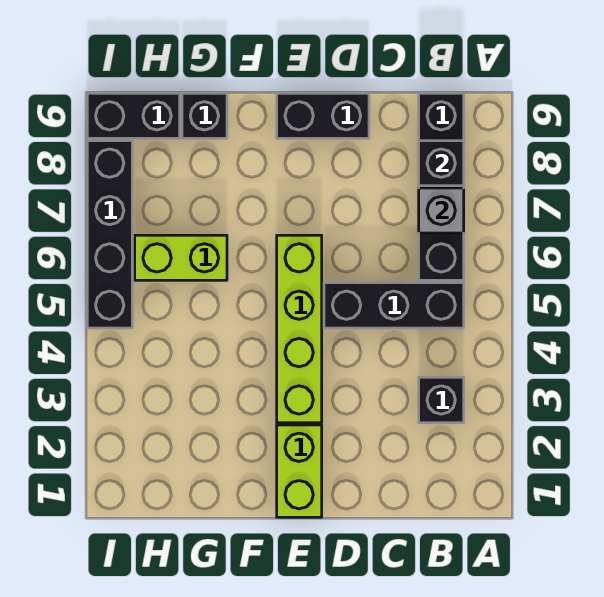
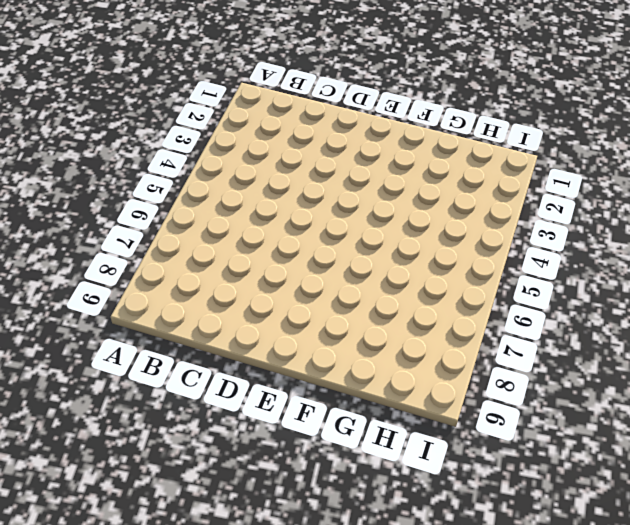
none -> black brick B3 level 1
none -> black brick B5:D5 level 1
none -> black brick B6:B9 level 1

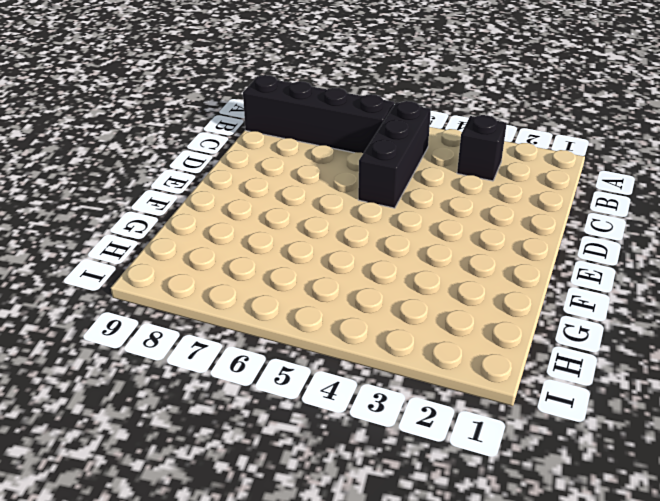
none -> black brick D9:E9 level 1
none -> lime brick E1:E2 level 1
none -> lime brick E3:E6 level 1

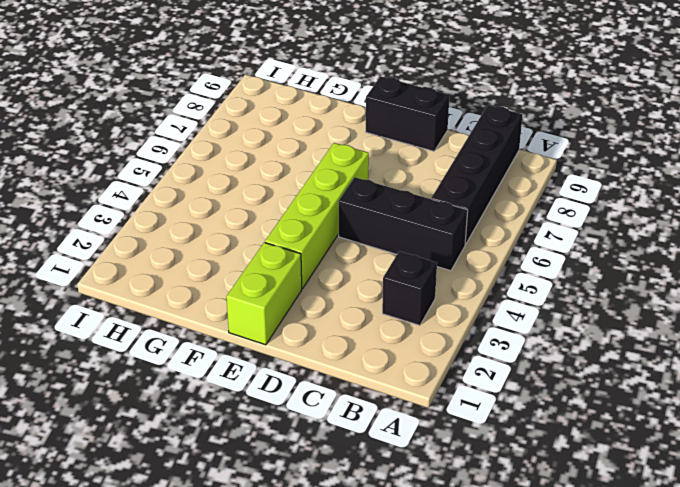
none -> lime brick G6:H6 level 1
none -> black brick G9 level 1
none -> black brick H9:I9 level 1

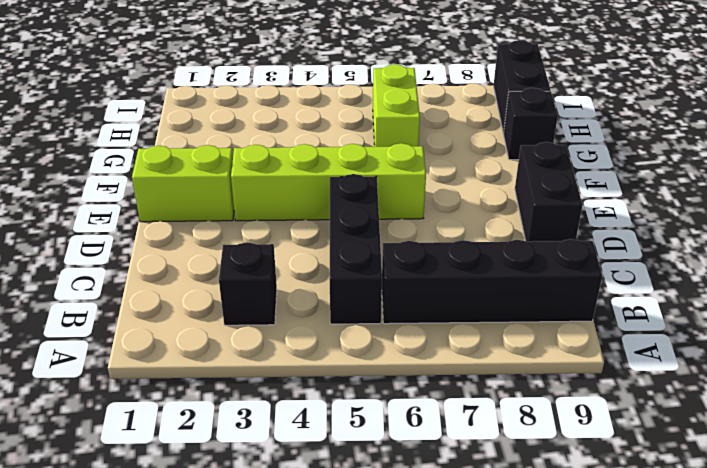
none -> black brick I5:I8 level 1
none -> grey brick B7 level 2
none -> black brick B8 level 2

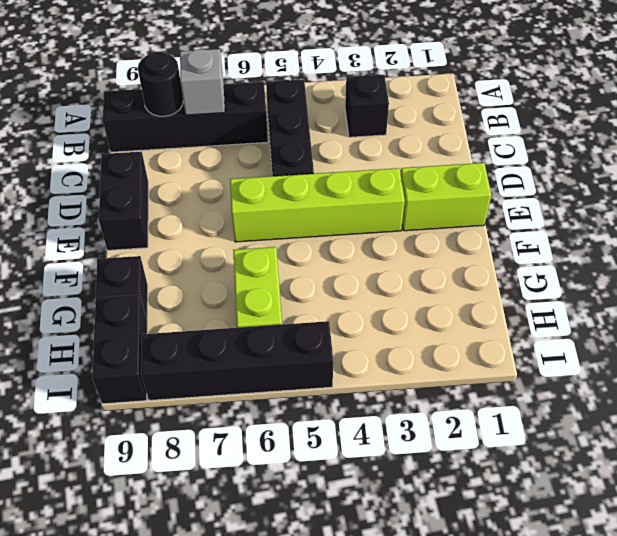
black round brick B8 level 2 -> black brick B8 level 2

